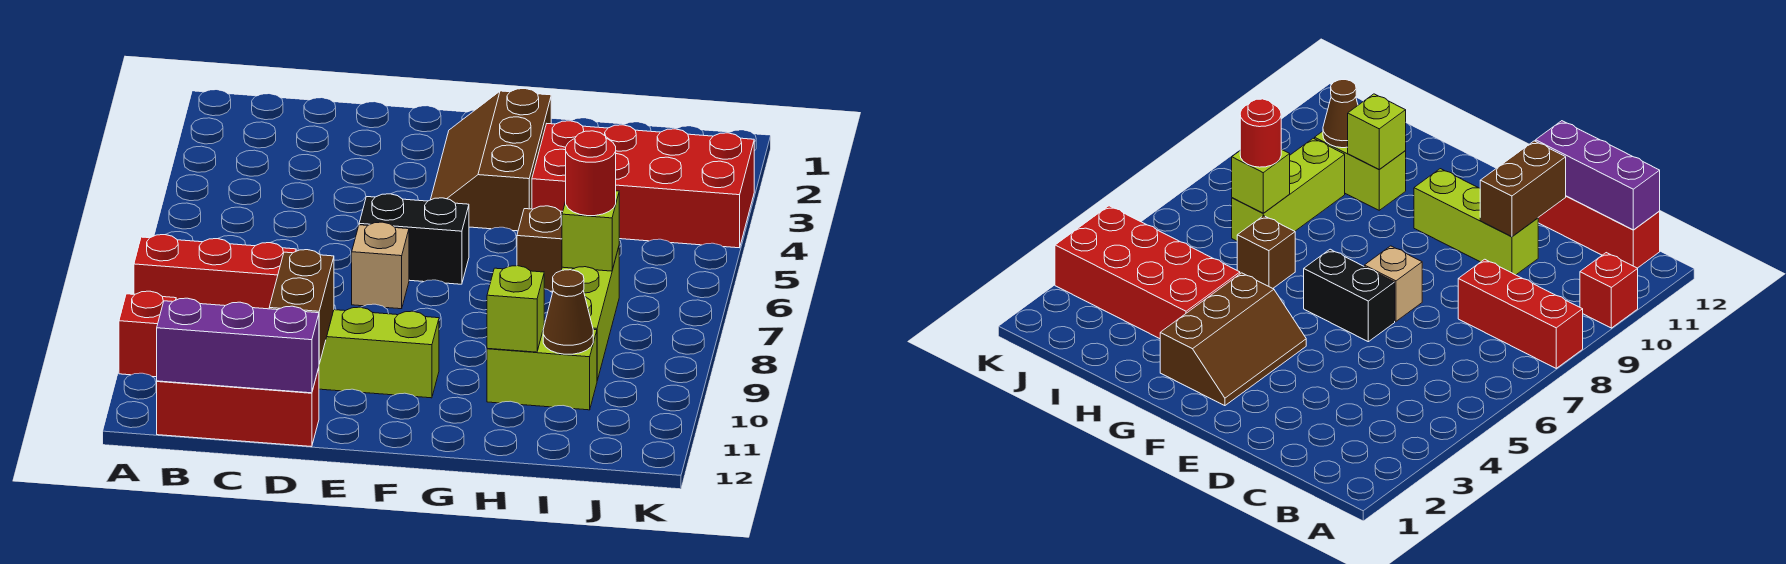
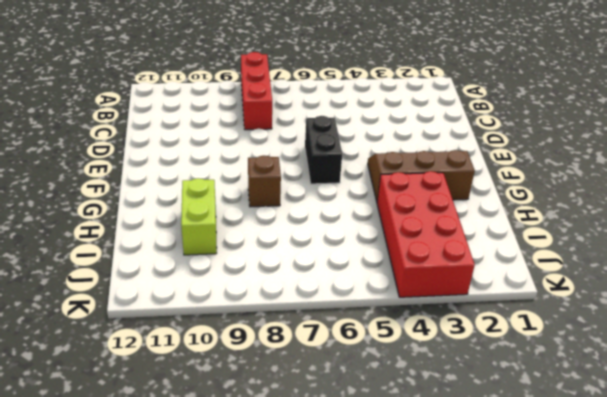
brown brick G8 level 1 -> brown brick H6 level 1
none -> red brick A10 level 1
none -> red brick B12:D12 level 1
none -> lime brick D10:F10 level 1

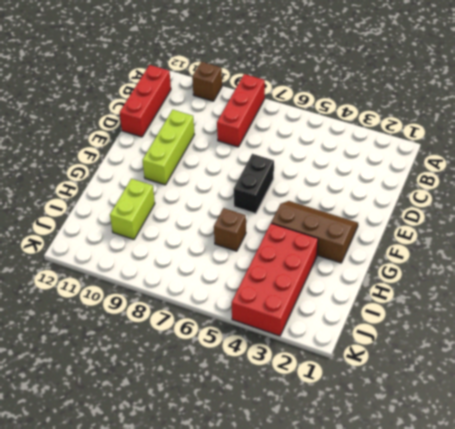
brown brick A10 level 1 -> red brick A10 level 1
none -> tan brick E7 level 1
none -> lime brick I7:I9 level 1
none -> purple brick B12:D12 level 2

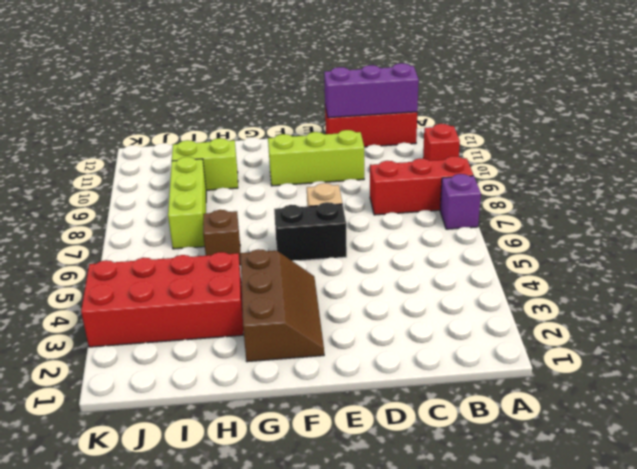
purple brick A7 level 1 -> none
none -> brown brick D10:D11 level 2
none -> lime brick H10 level 2
none -> lime brick I7 level 2

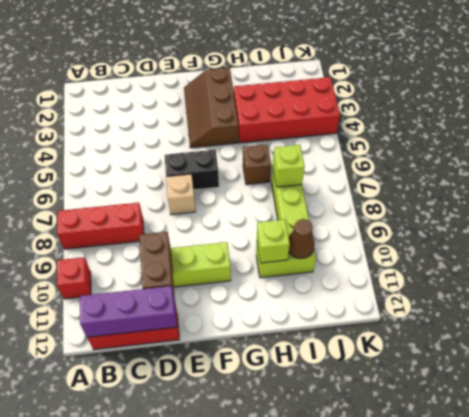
none -> red round brick I7 level 3

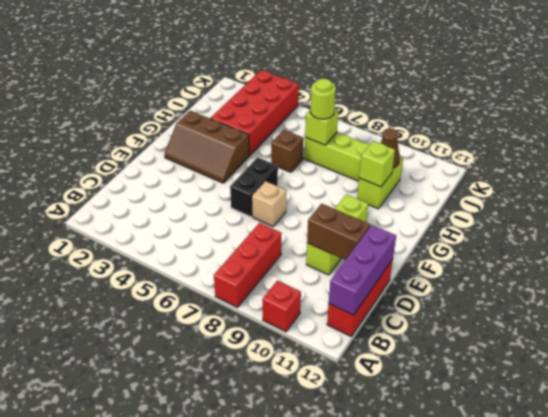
lime round brick I7 level 3 -> red round brick I7 level 3

